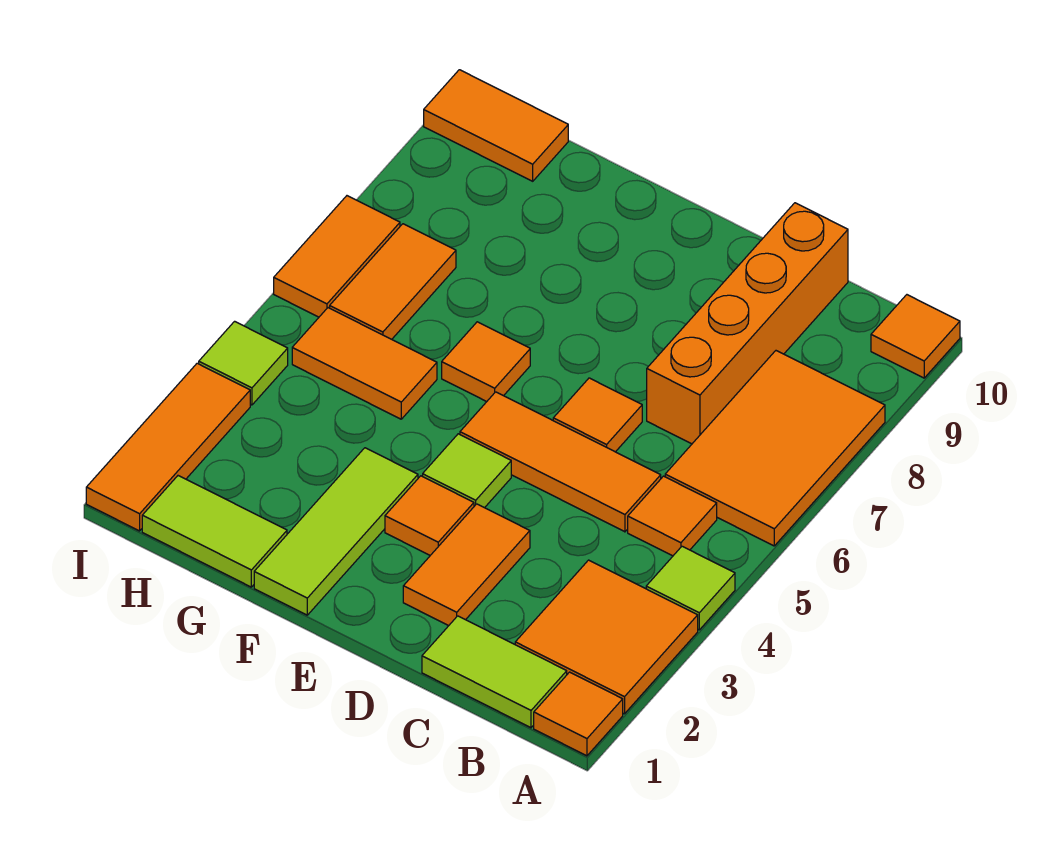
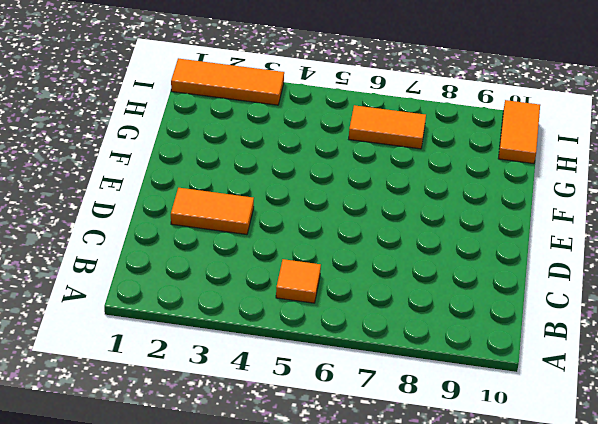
none -> orange tile A1 level 1
none -> orange tile A2:B3 level 1
none -> lime tile A4 level 1

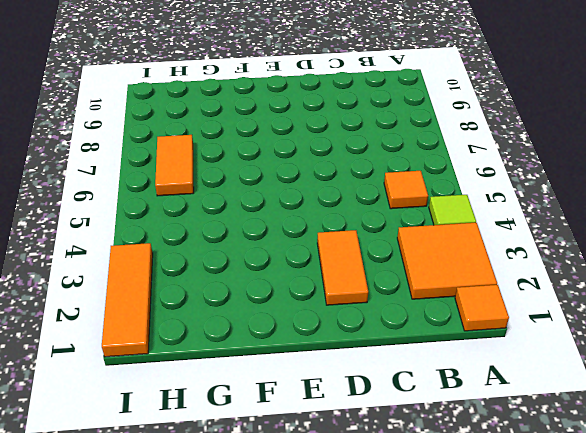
none -> orange tile A6:B8 level 1
none -> orange tile A10 level 1
none -> lime tile B1:C1 level 1

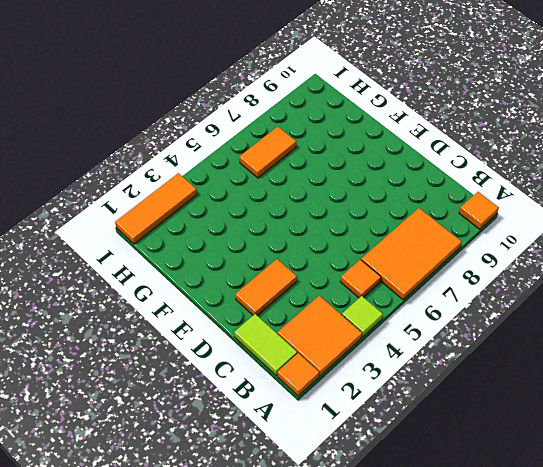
none -> orange tile C5:E5 level 1
none -> orange brick C7:C10 level 1
none -> orange tile D6 level 1

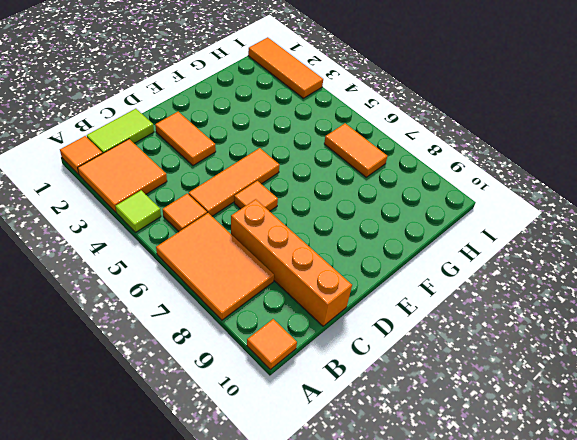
none -> orange tile E3 level 1
none -> lime tile E4 level 1
none -> lime tile F1:F3 level 1

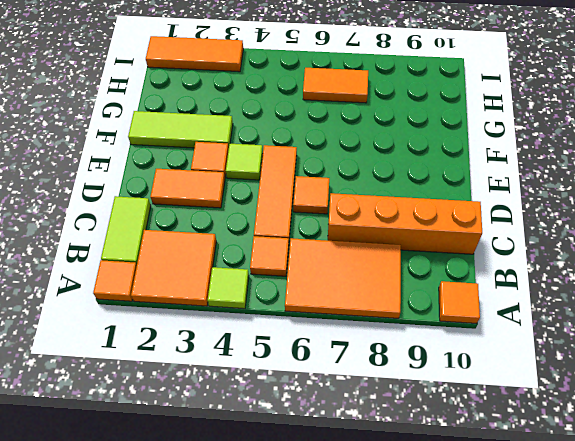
none -> orange tile F6 level 1
none -> lime tile G1:H1 level 1
none -> orange tile G5:H5 level 1

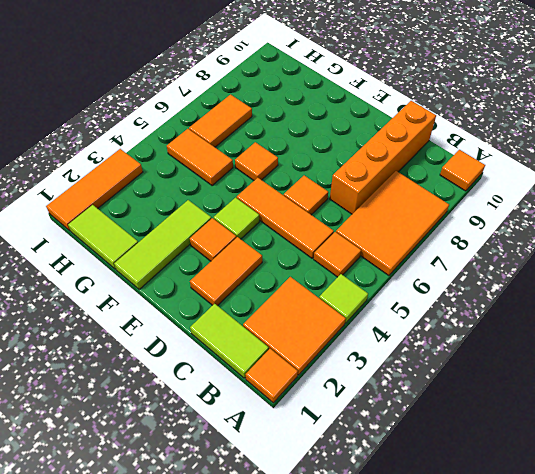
none -> orange tile H10:I10 level 1
none -> lime tile I4 level 1
none -> orange tile I6:I7 level 1

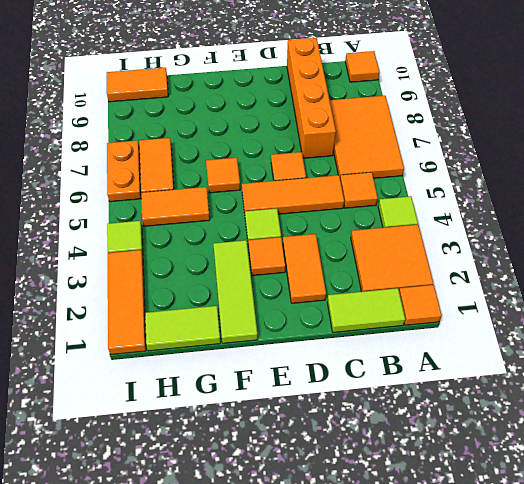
orange plate I6:I7 level 1 -> orange tile I6:I7 level 1

